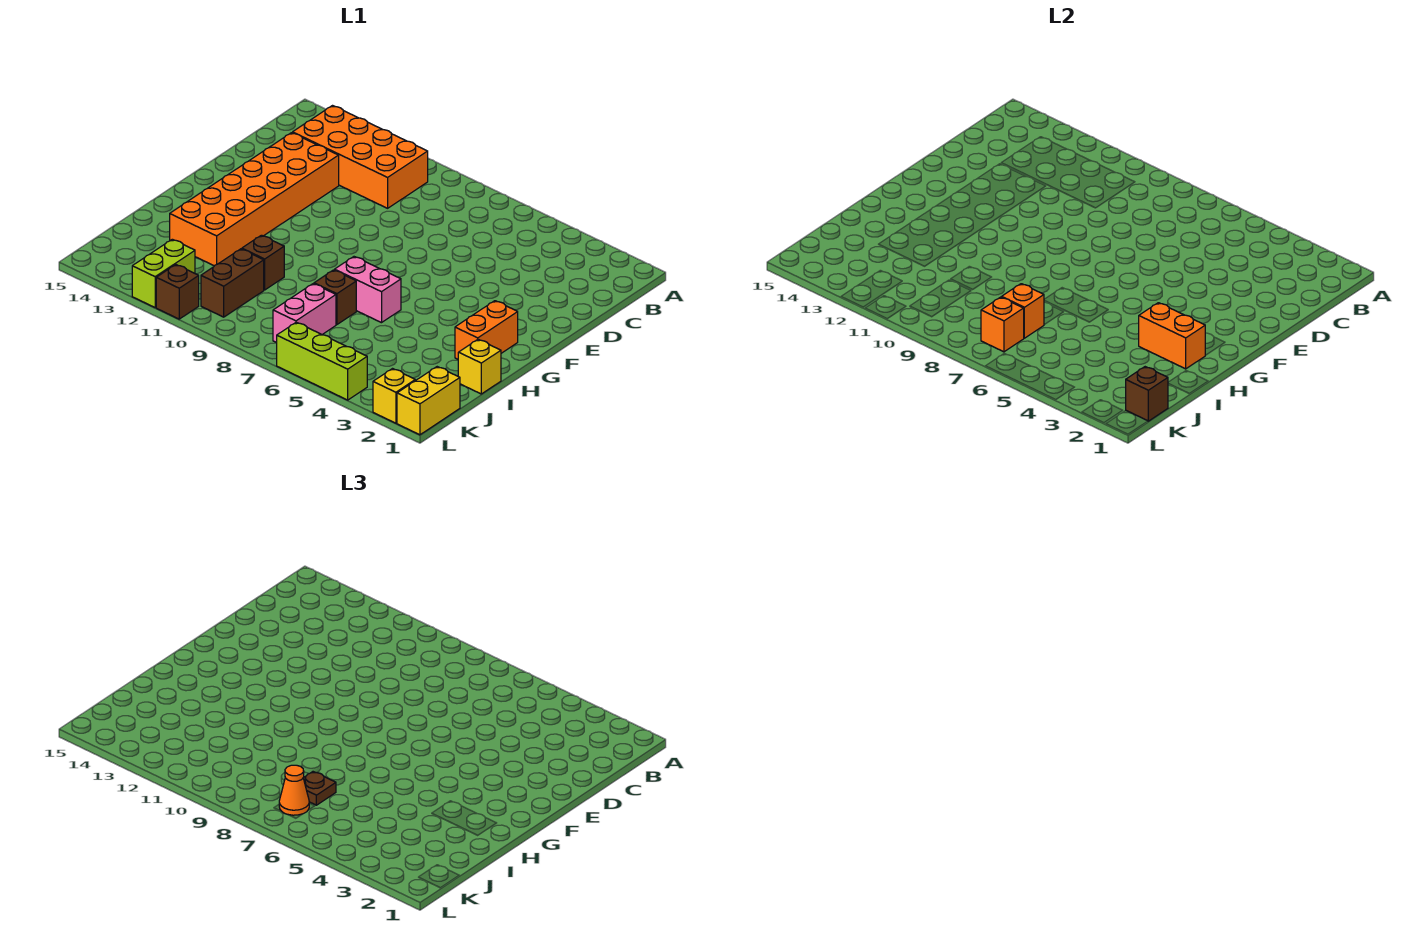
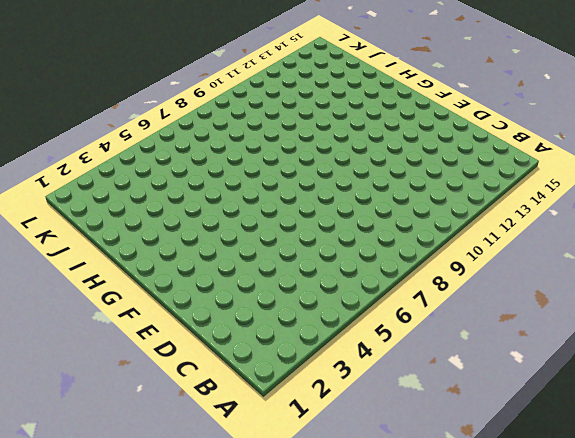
none -> orange brick B10:C13 level 1
none -> orange brick D12:I13 level 1
none -> orange brick G2:H2 level 1

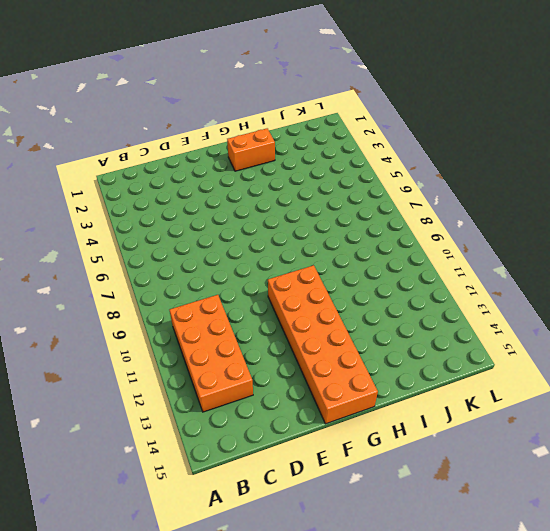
orange brick F10:G15 level 1 -> orange brick D12:I13 level 1
none -> pink brick H6:H7 level 1
none -> yellow brick I1 level 1
none -> brown brick I7 level 1

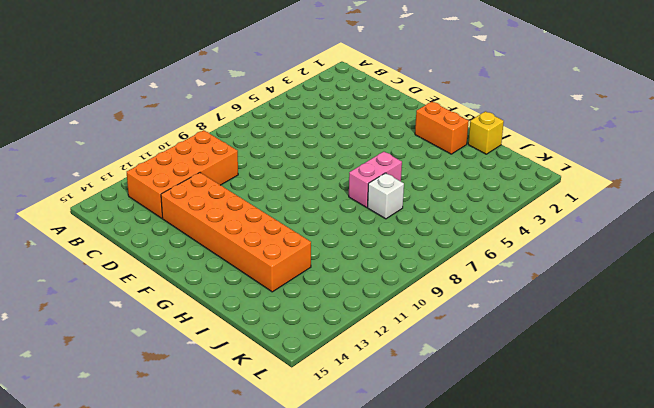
white brick I7 level 1 -> brown brick I7 level 1
none -> brown brick I10 level 1
none -> pink brick J7:K7 level 1
none -> brown brick J10:K10 level 1

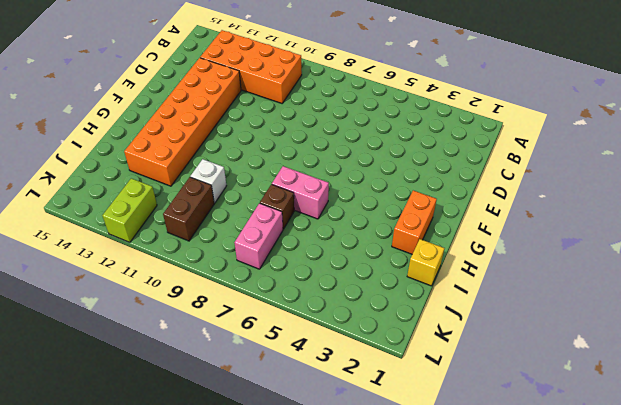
white brick I10 level 1 -> brown brick I10 level 1
none -> yellow brick K1:L1 level 1
none -> yellow brick L2 level 1
none -> lime brick L4:L6 level 1

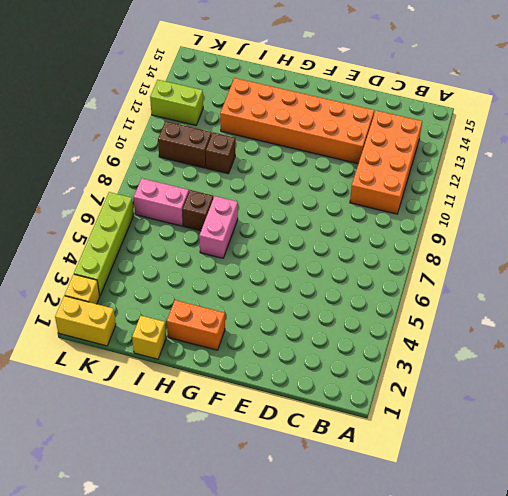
lime brick L3:L6 level 1 -> lime brick L4:L6 level 1
none -> brown brick L11 level 1
none -> orange brick H2:H3 level 2
none -> orange brick J7 level 2

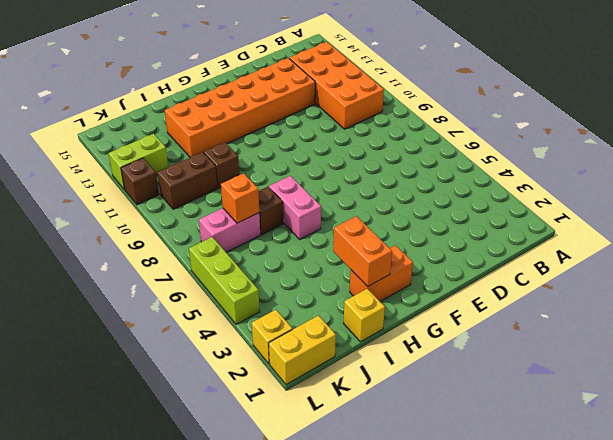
none -> brown brick K1 level 2
none -> orange brick K7 level 2
none -> brown plate J7 level 3

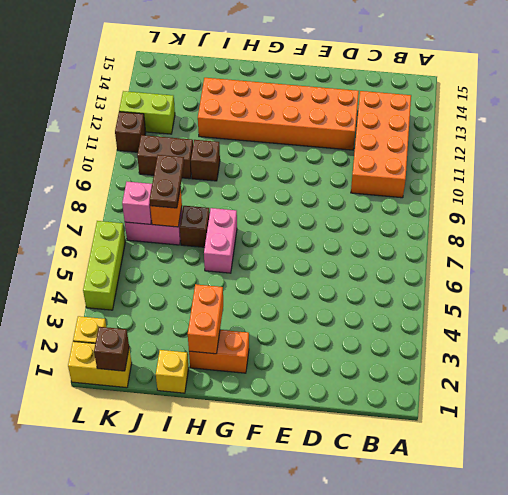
brown plate J7:J8 level 3 -> brown plate J7 level 3
pink brick K7 level 2 -> orange brick K7 level 2
none -> orange cone K7 level 3

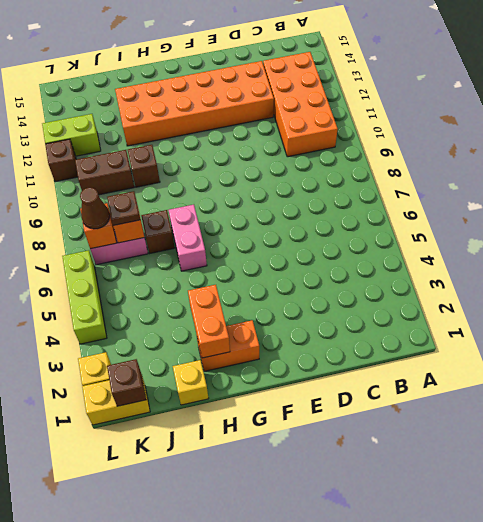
brown cone K7 level 3 -> orange cone K7 level 3

